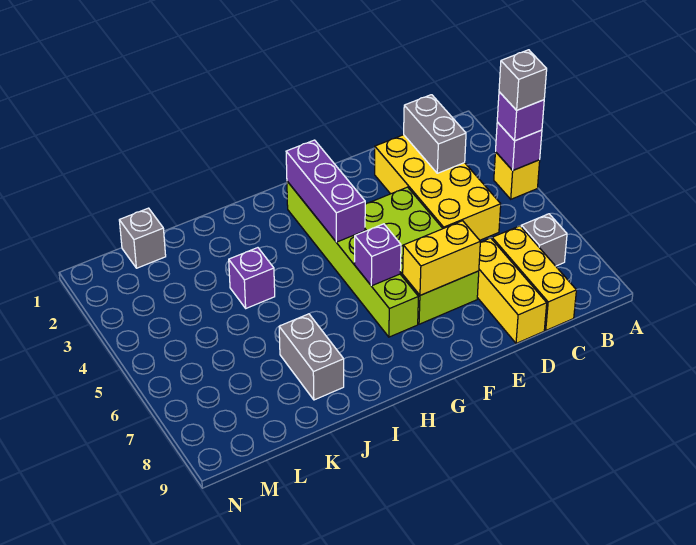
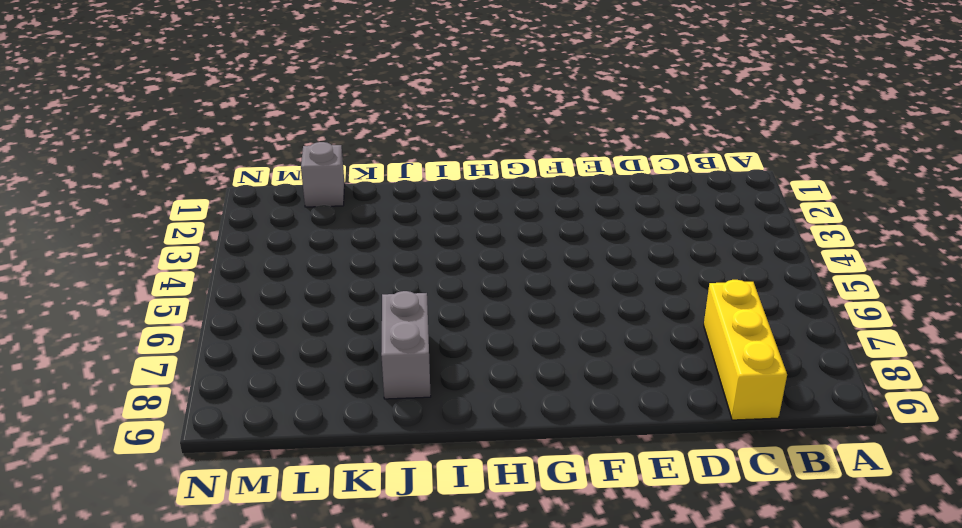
none -> yellow brick A4 level 1
none -> grey brick B7 level 1
none -> yellow brick C2:D5 level 1

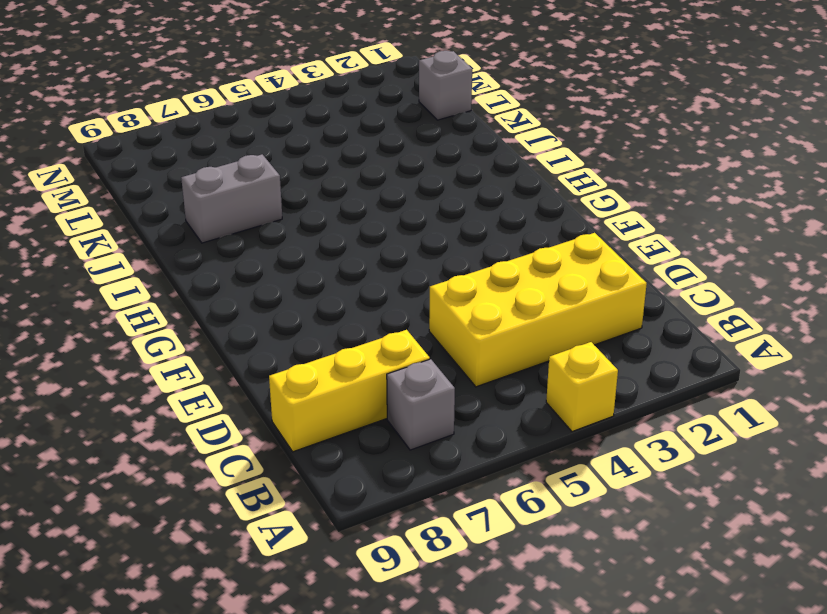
none -> yellow brick D7:D9 level 1
none -> lime brick E4:F7 level 1
none -> lime brick G2:G7 level 1

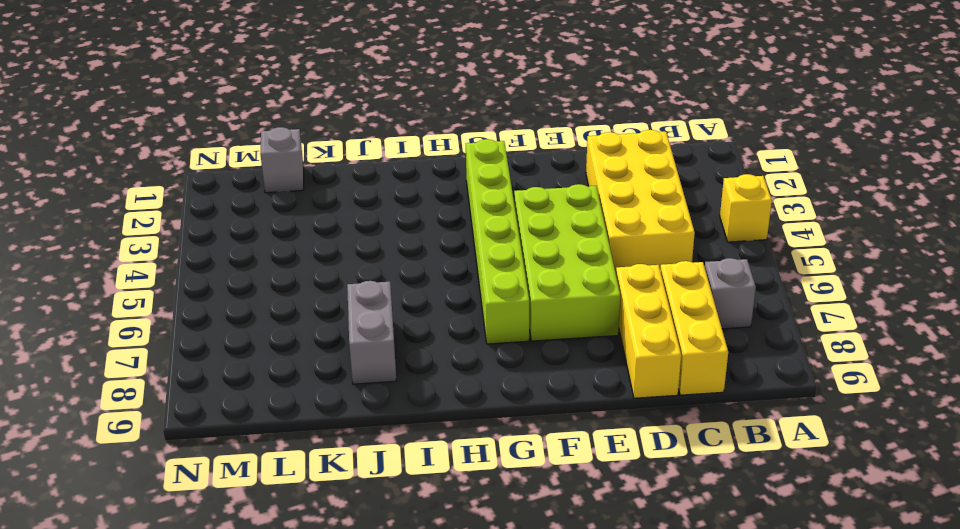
none -> purple brick J4 level 1
none -> purple brick A4 level 2
none -> grey brick C2:C3 level 2

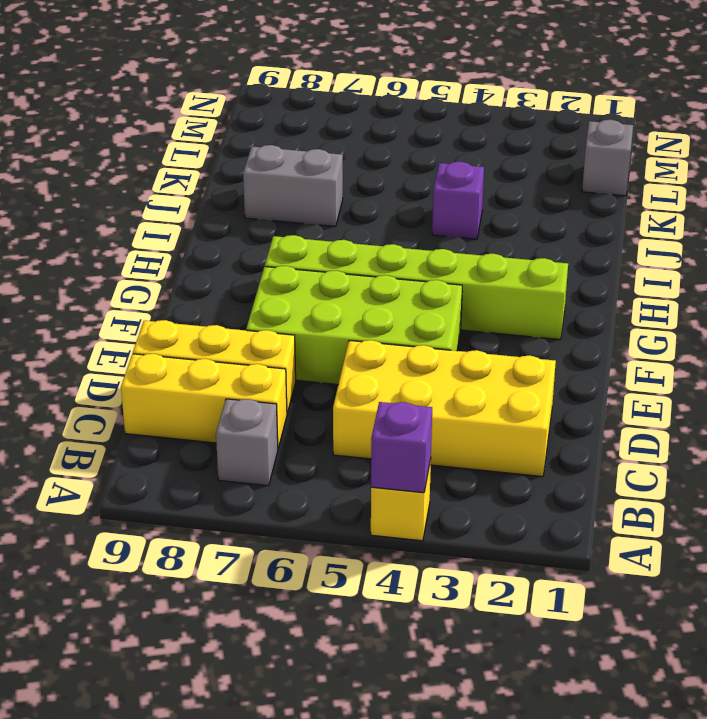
none -> grey brick C2:C3 level 2
none -> yellow brick E7:F7 level 2
none -> purple brick G2:G4 level 2

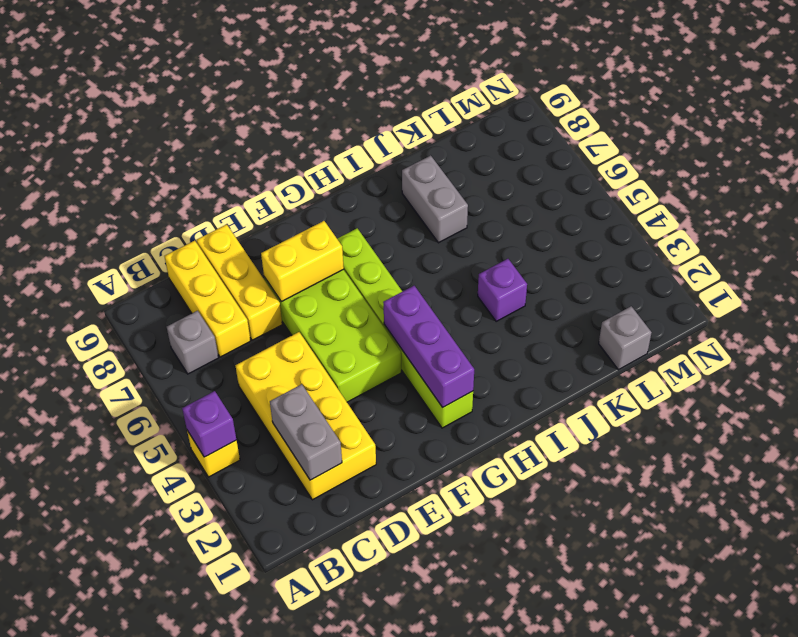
none -> purple brick G6 level 2
none -> purple brick A4 level 3
none -> grey brick A4 level 4

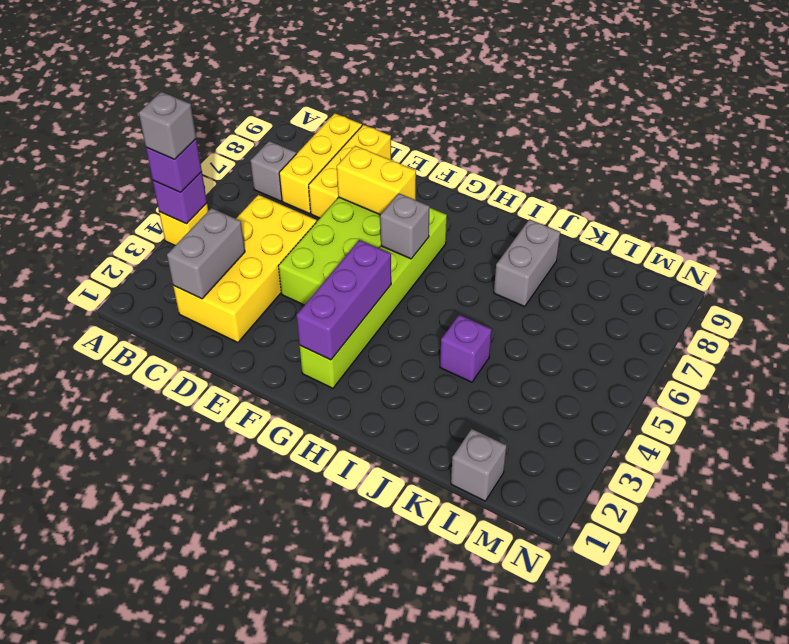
grey brick G6 level 2 -> purple brick G6 level 2

